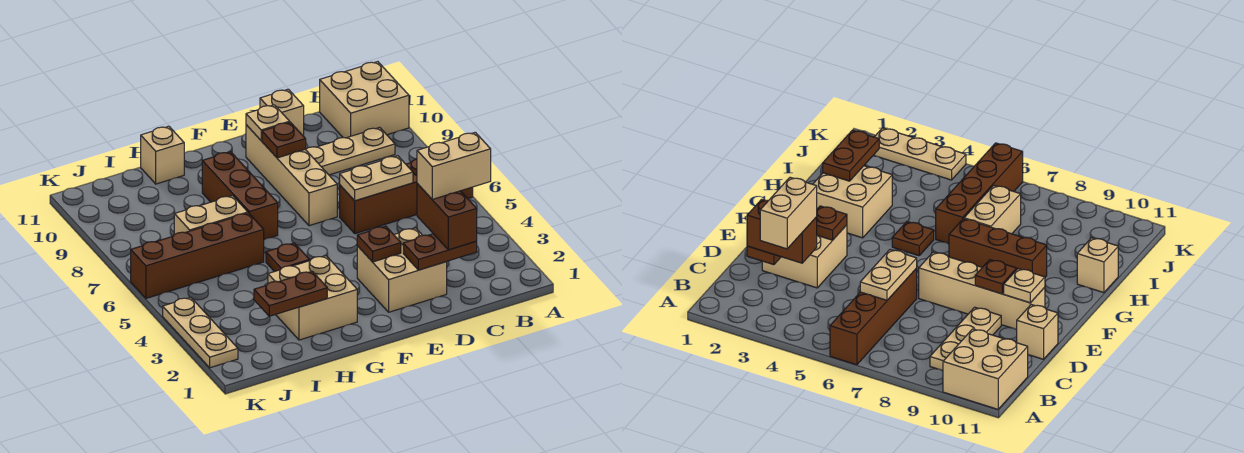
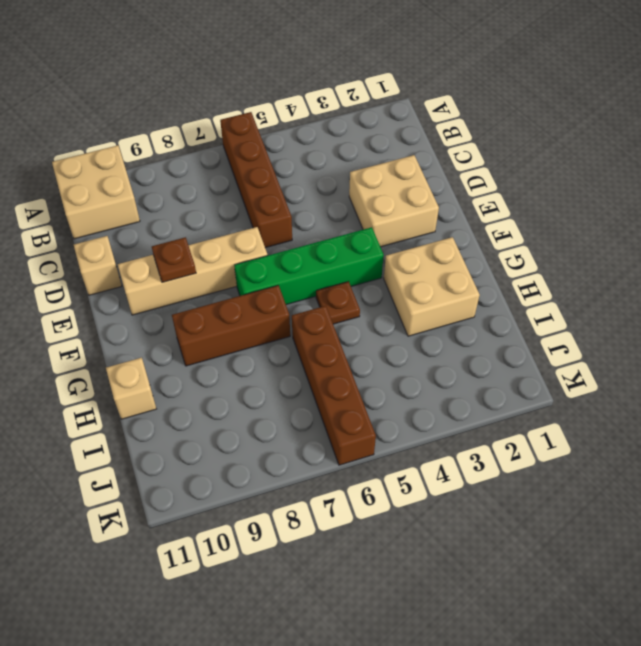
green brick F4:F7 level 1 -> none
none -> tan plate B9:D9 level 1
none -> tan brick H7:I7 level 1
none -> tan plate K2:K4 level 1

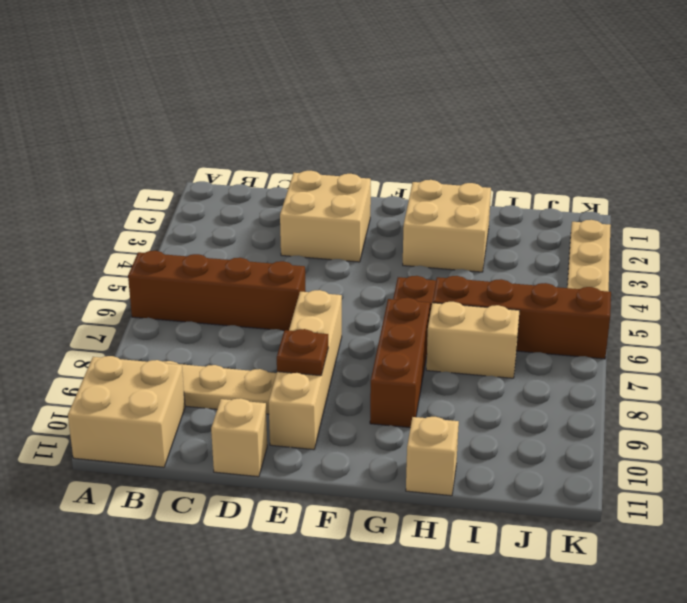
none -> brown plate C2:D2 level 2
none -> tan plate C6:D6 level 2
none -> brown plate E3 level 2

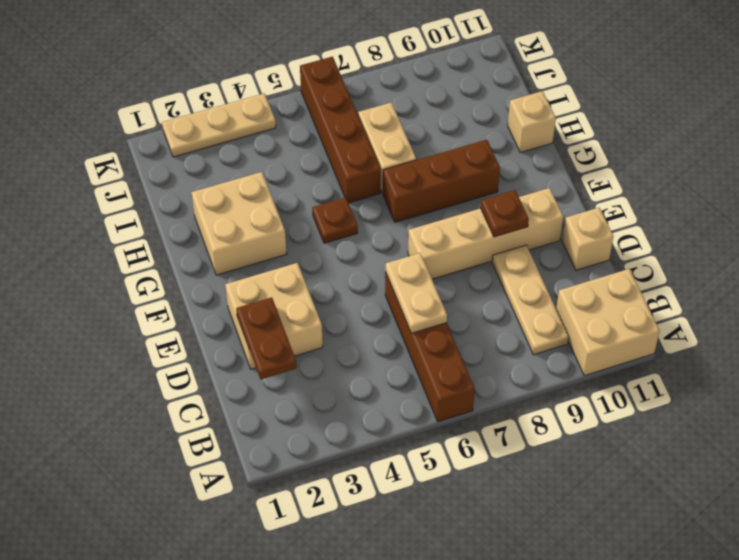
none -> brown plate E3 level 2
none -> tan plate E10 level 2
none -> brown plate H2:I2 level 2

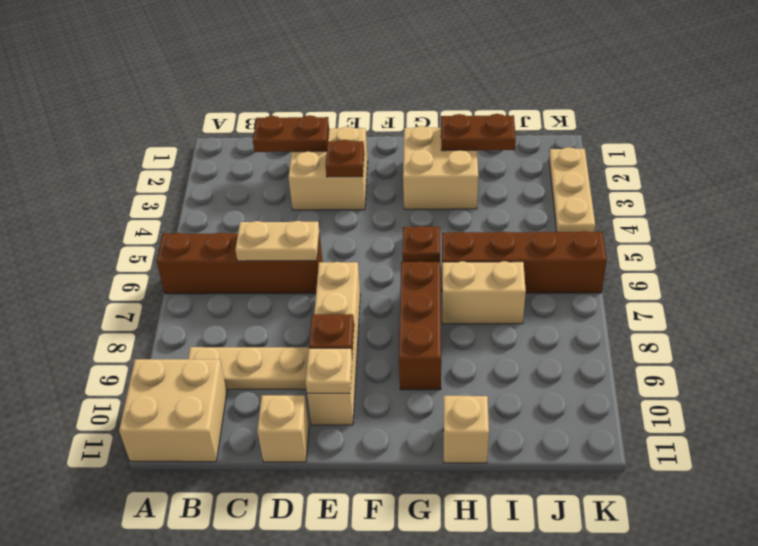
none -> brown brick C2:C3 level 3
none -> tan brick B3:C3 level 4

